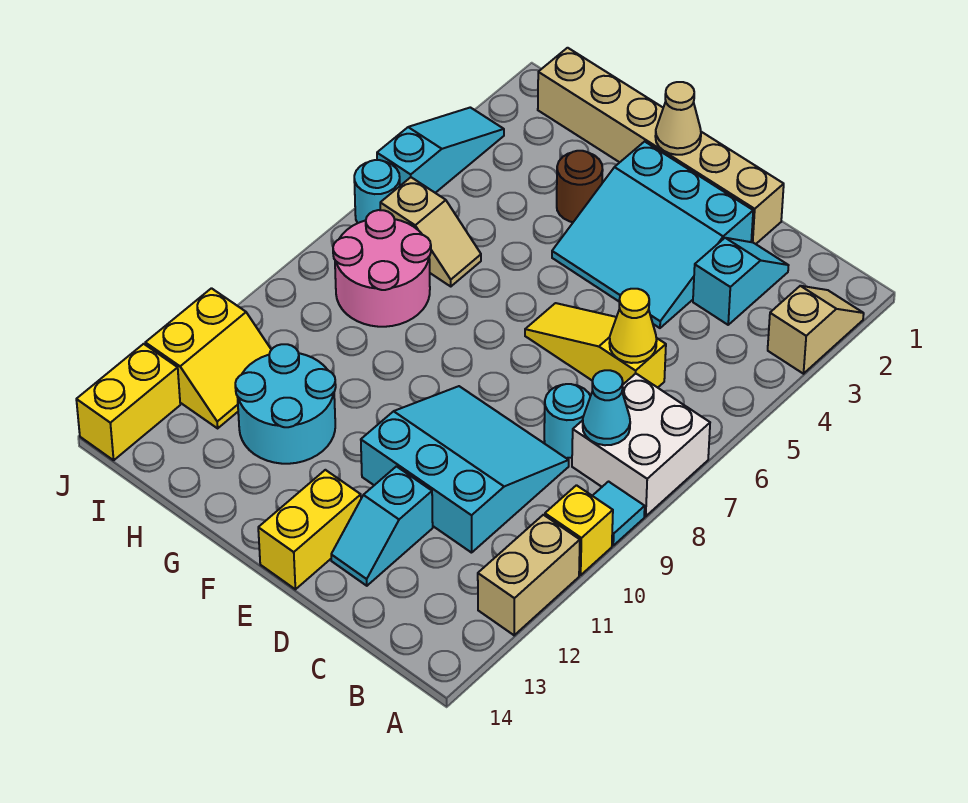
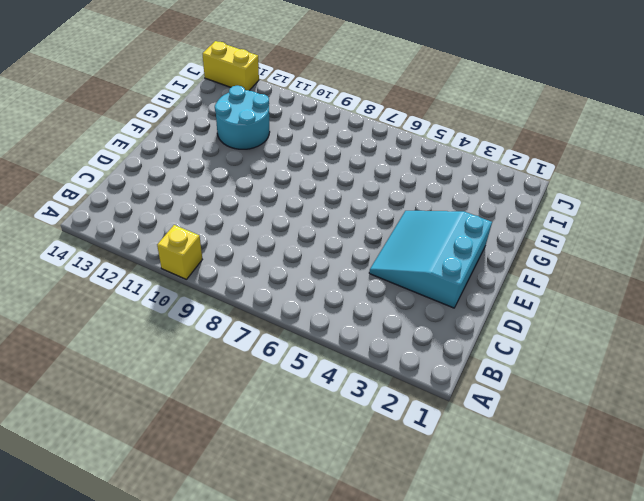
none -> tan slope A2:A3 level 1 top 3
none -> white brick A7:B8 level 1
none -> cyan tile A9 level 1

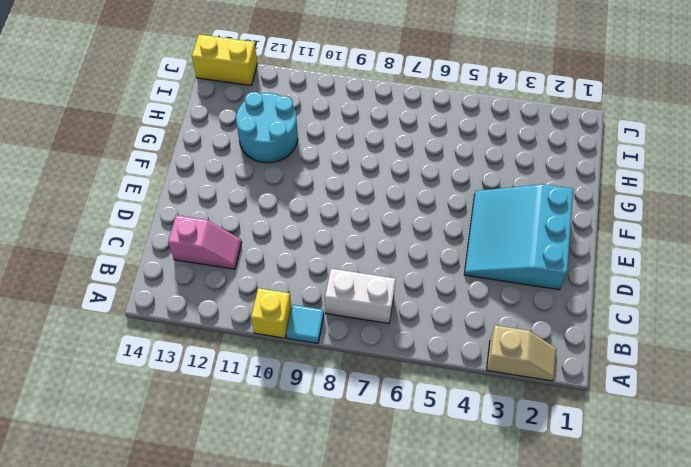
white brick B7:B8 level 1 -> white brick A7:B8 level 1
pink slope C12:C13 level 1 top 13 -> none
none -> tan brick A11:A12 level 1
none -> cyan slope C2:C3 level 1 top 3
none -> yellow slope C6:E6 level 1 top C

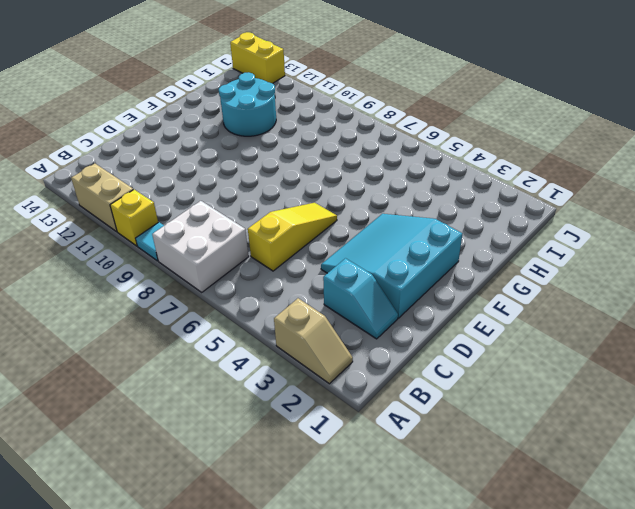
none -> cyan round brick C8 level 1
none -> cyan slope C9:E11 level 1 top 11
none -> tan brick D1:I1 level 1

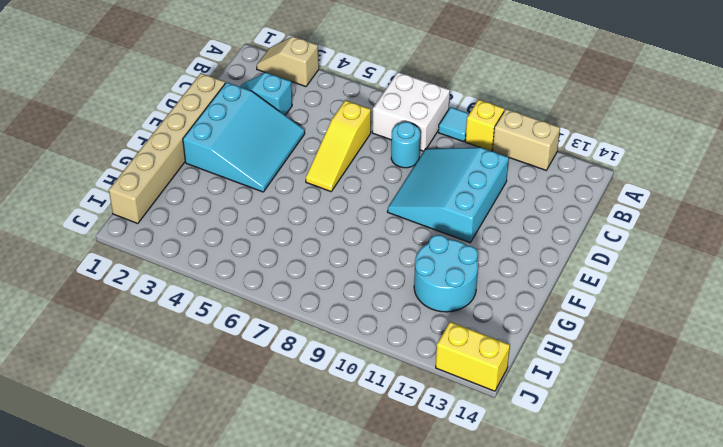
none -> cyan slope D12:D13 level 1 top 12
none -> yellow brick E13:E14 level 1
none -> brown round brick G3 level 1

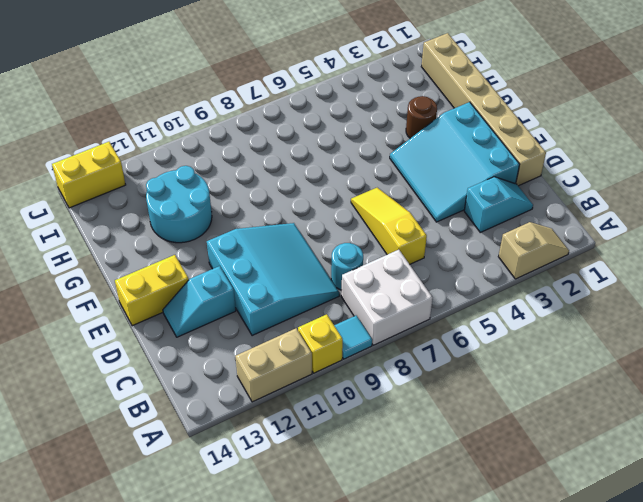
none -> tan slope H6:I6 level 1 top I
none -> pink round brick H7:I8 level 1
none -> yellow slope I11:J12 level 1 top J

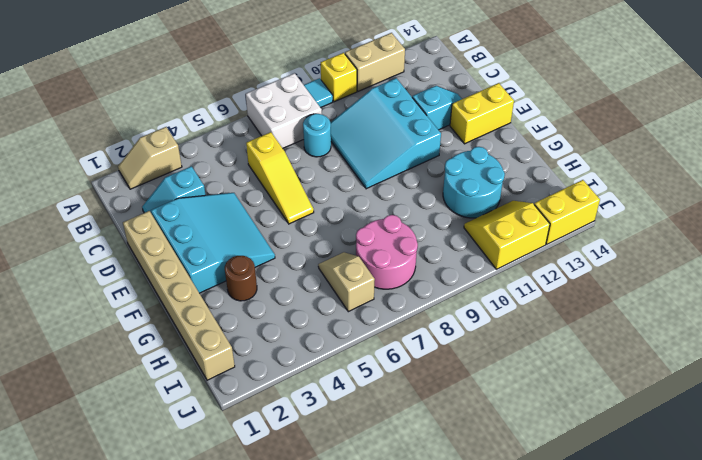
none -> cyan slope J3:J5 level 1 top 5
none -> cyan round brick J6 level 1
none -> cyan cone B8 level 2

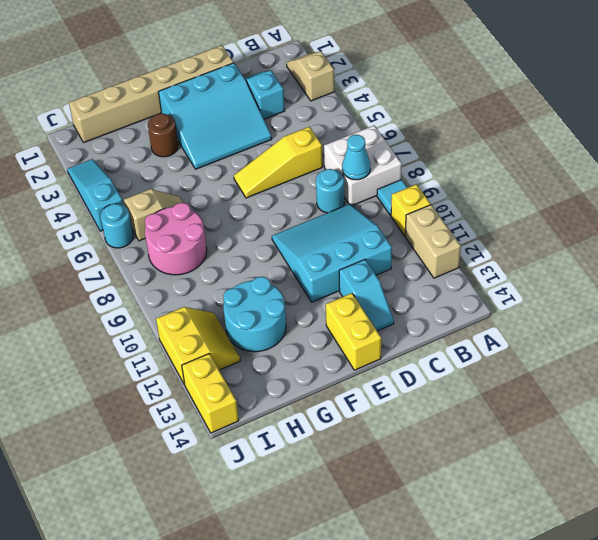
none -> yellow cone C6 level 2
none -> tan cone F1 level 2

